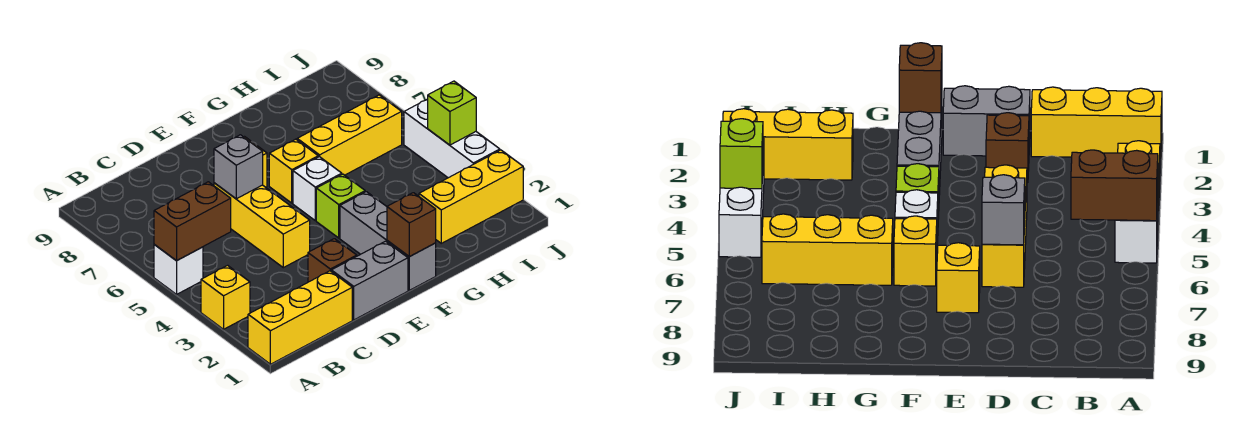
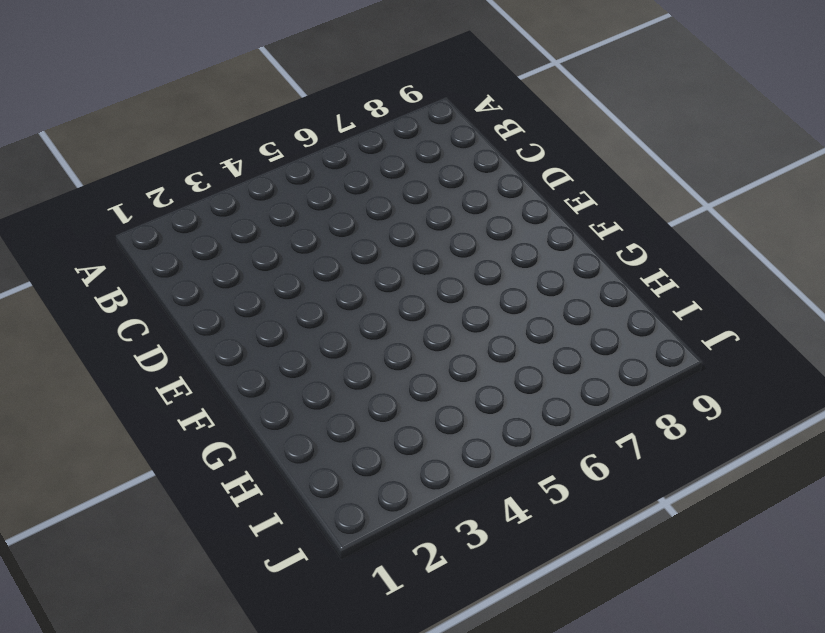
none -> yellow brick A1:C1 level 1
none -> yellow brick A3 level 1
none -> white brick A5 level 1

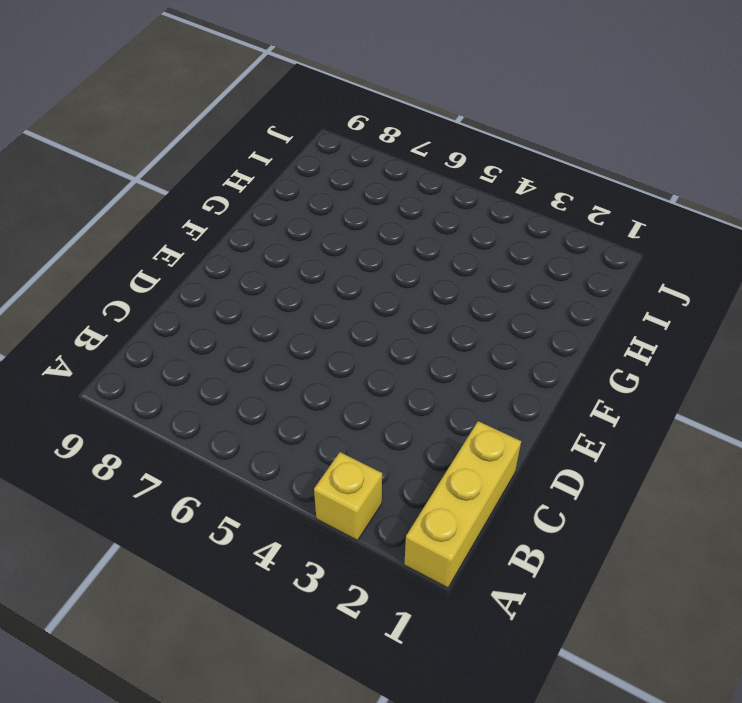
none -> white brick A5 level 1
none -> grey brick D1:E1 level 1
none -> brown brick D2 level 1

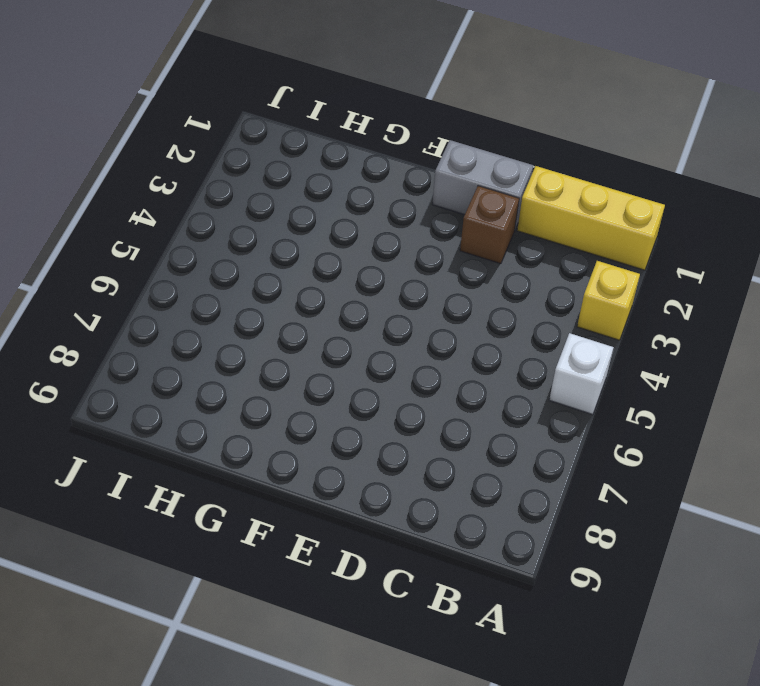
none -> yellow brick D4:D6 level 1
none -> yellow brick E7 level 1
none -> grey brick F1:F3 level 1

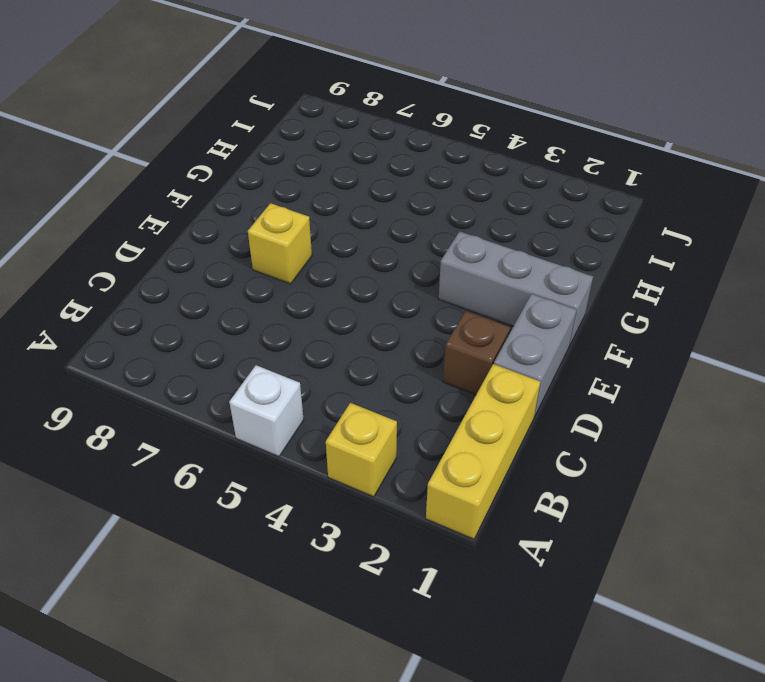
none -> yellow brick D4:D6 level 1
none -> lime brick F4 level 1
none -> white brick F5 level 1

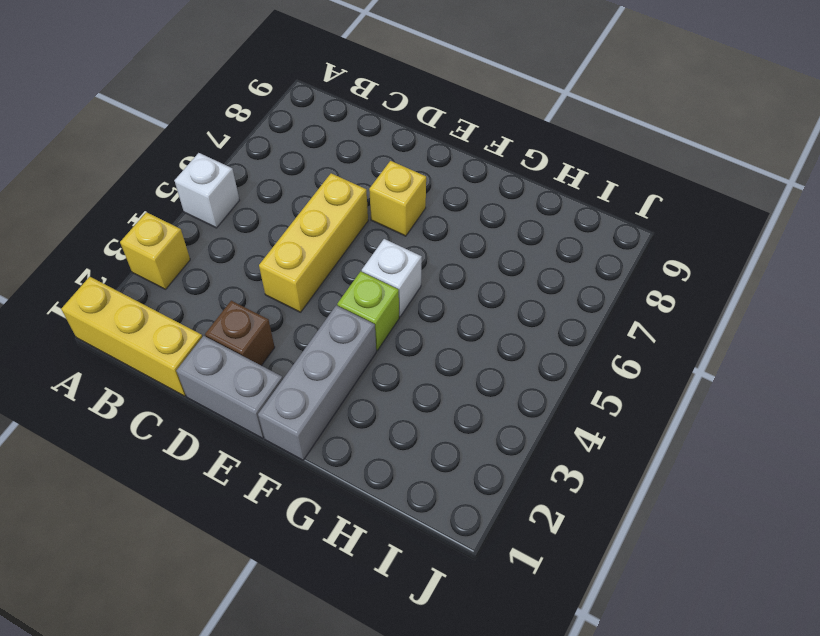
none -> yellow brick F6 level 1
none -> yellow brick G6:I6 level 1
none -> yellow brick H2:J2 level 1

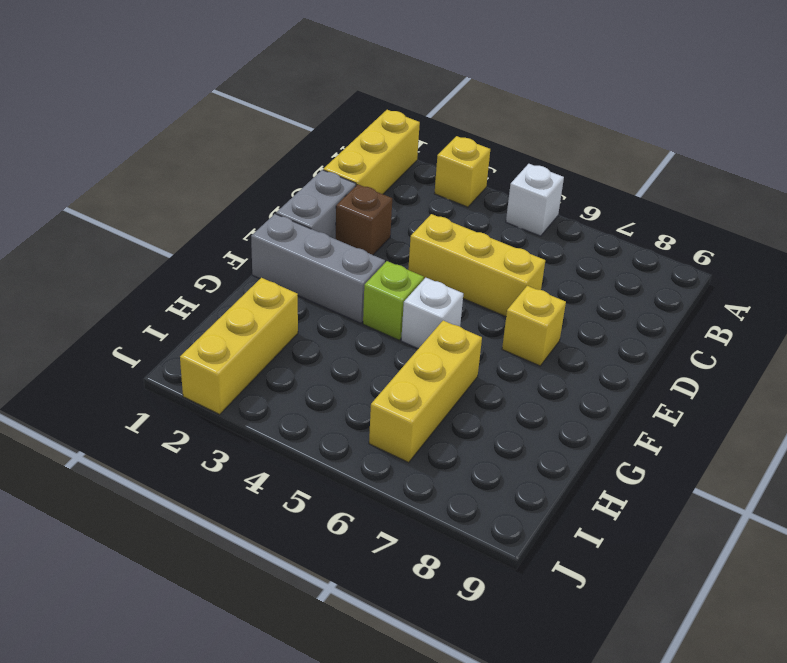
none -> yellow brick F6 level 1
none -> white brick J3:J5 level 1
none -> brown brick A5:B5 level 2

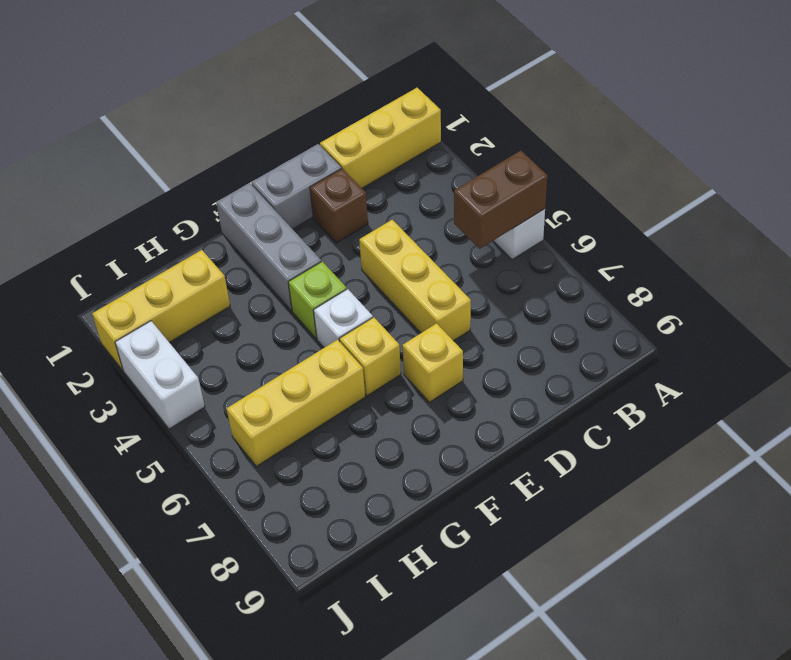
white brick J3:J4 level 1 -> white brick J3:J5 level 1
none -> yellow brick A3 level 1
none -> grey brick D6 level 2
none -> brown brick F1 level 2

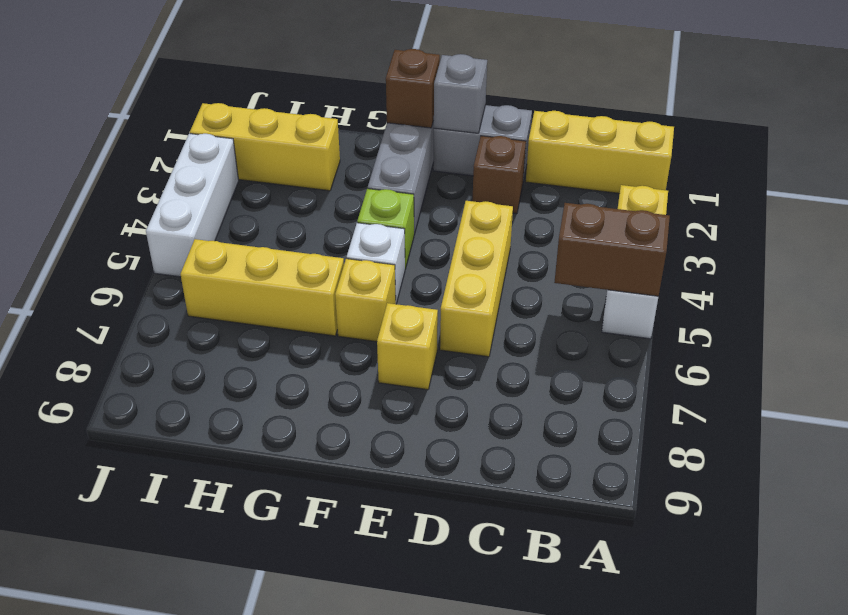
grey brick E1 level 2 -> grey brick D6 level 2
none -> lime brick J4 level 2

